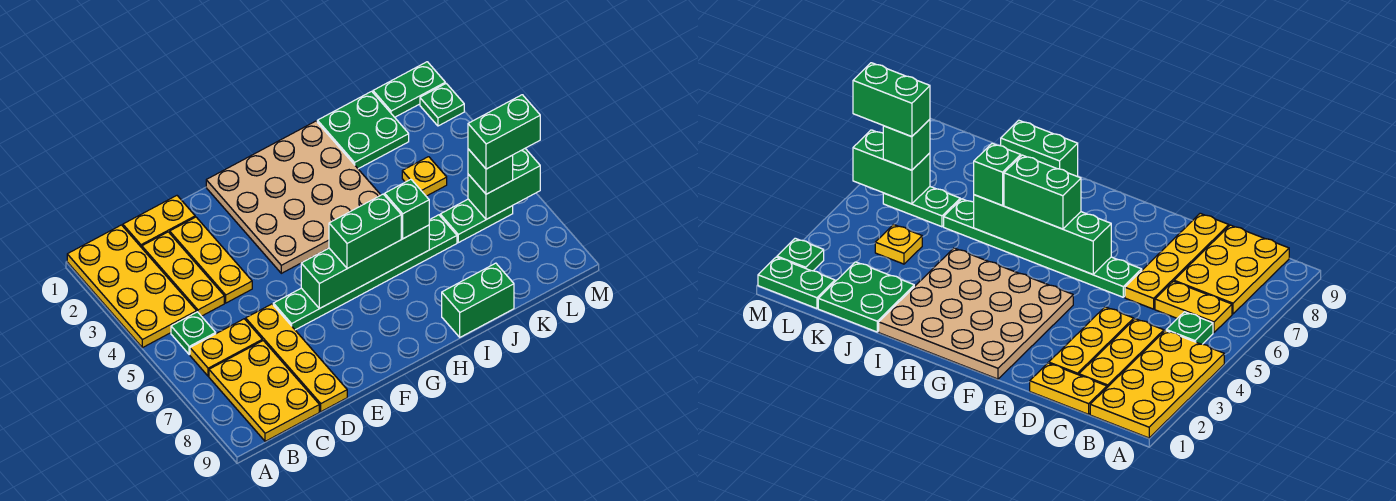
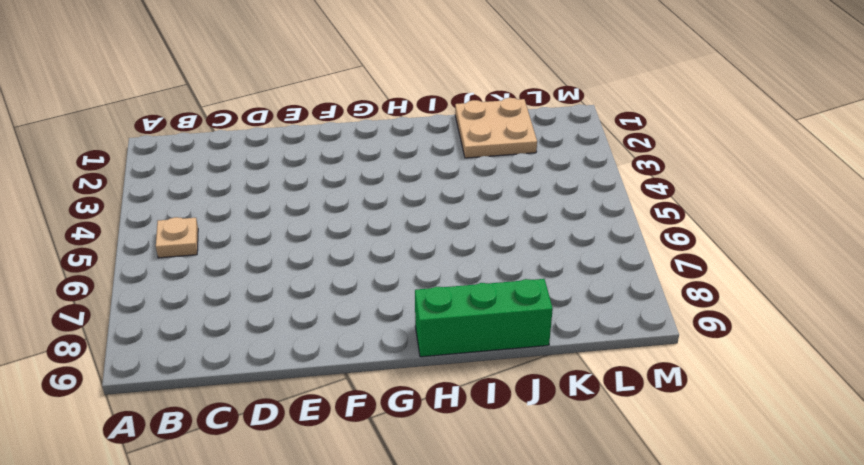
tan plate B5 level 1 -> green plate B5 level 1
green brick H9:J9 level 1 -> green brick I9:J9 level 1
tan plate J1:K2 level 1 -> green plate J1:K2 level 1
none -> yellow plate A1:B4 level 1
none -> yellow plate B6:C6 level 1
none -> yellow plate B7:C9 level 1

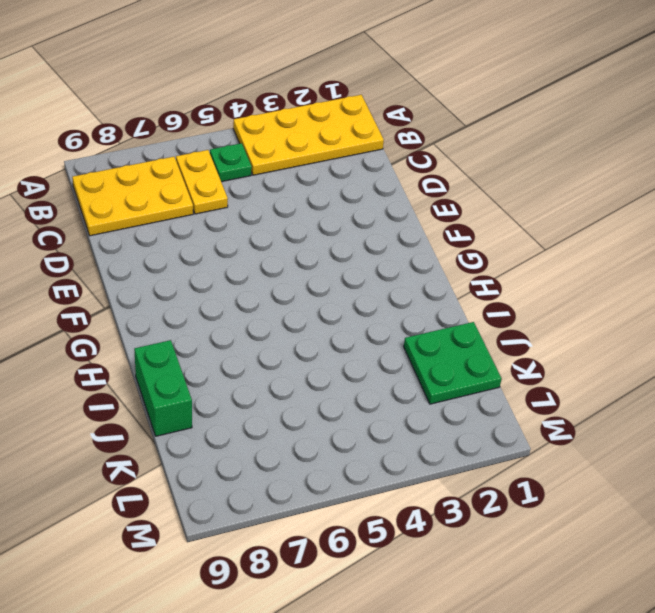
none -> yellow plate C1:D1 level 1
none -> yellow plate C2:C4 level 1
none -> yellow plate D2:D4 level 1

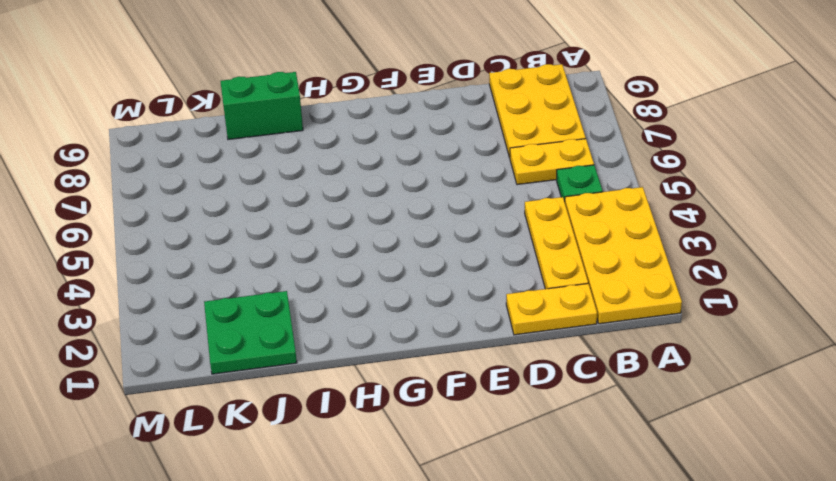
none -> yellow plate D2:D4 level 1
none -> yellow plate D6:D9 level 1
none -> green plate E6:J6 level 1

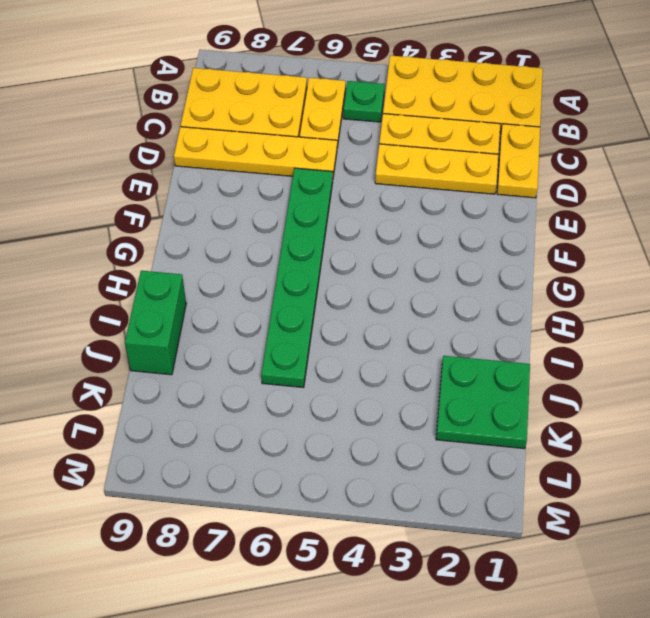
none -> tan plate F1:I4 level 1
none -> yellow plate K4 level 1
none -> green plate K6:L6 level 1

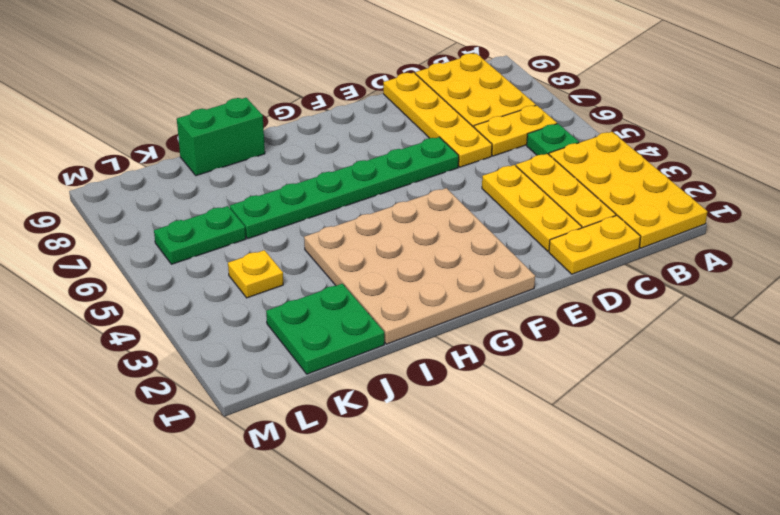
none -> green plate L1:M1 level 1
none -> green plate M2 level 1
none -> green brick F6:I6 level 2

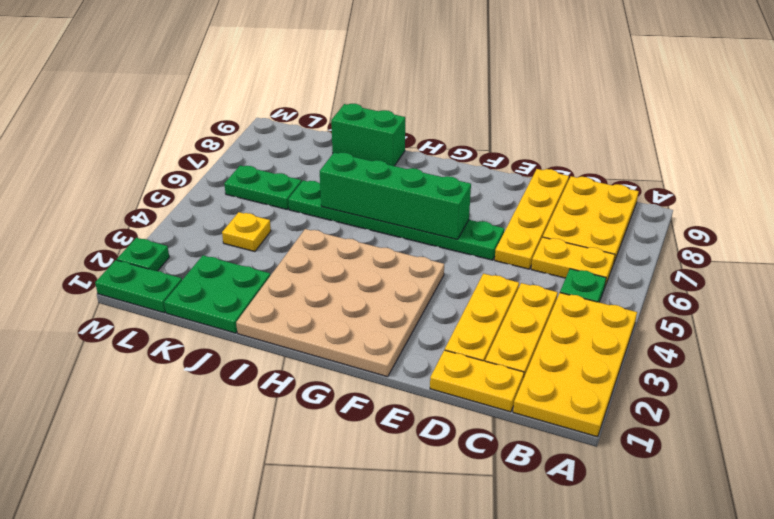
none -> green brick L6:M6 level 2
none -> green brick G6:H6 level 3
none -> green brick I6 level 3

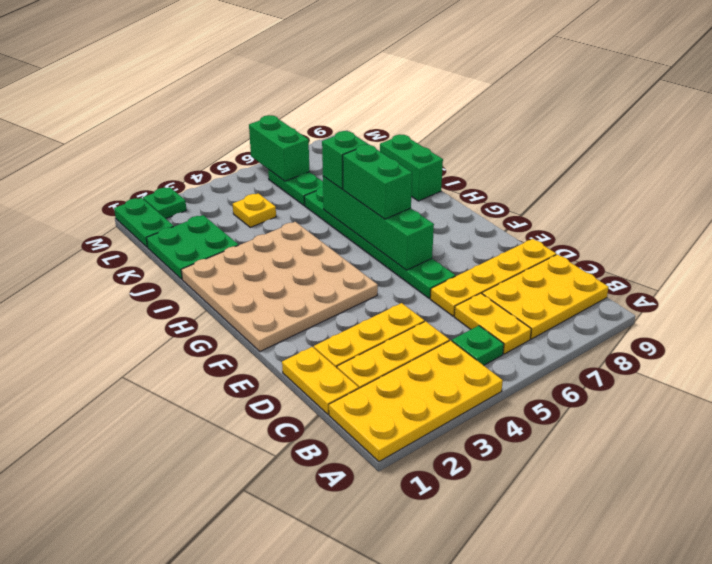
none -> green brick L6 level 3
none -> green brick L6:M6 level 4

